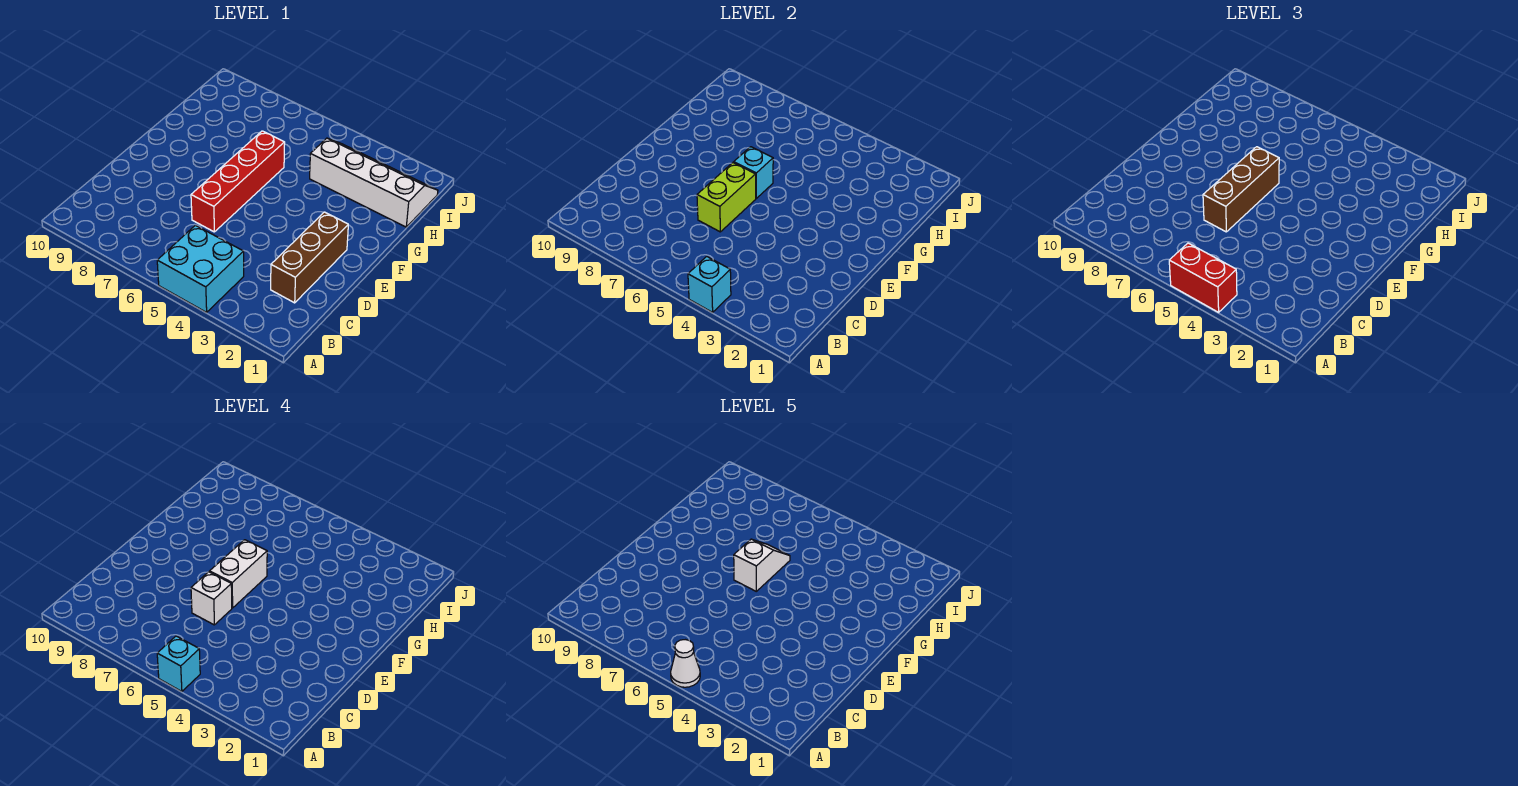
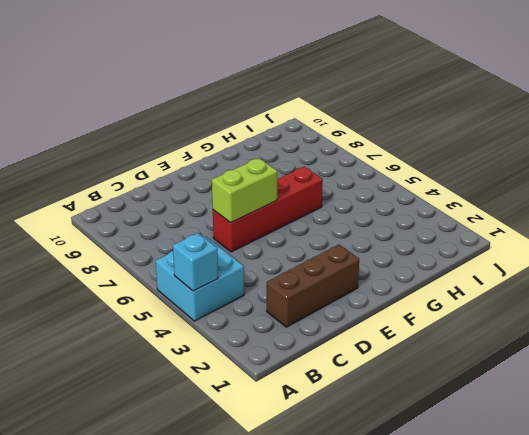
none -> white slope H1:I4 level 1 top H
none -> cyan brick F6 level 2
none -> red brick A4:A5 level 3

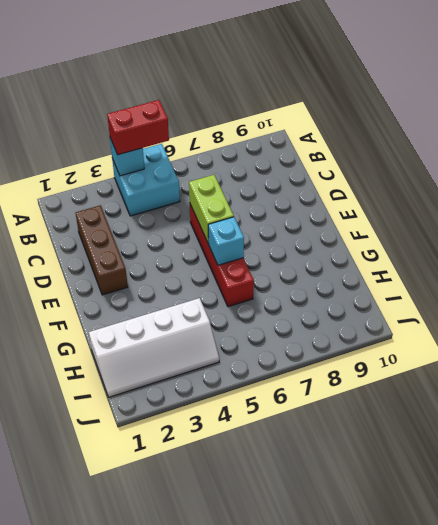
none -> brown brick D6:F6 level 3
none -> cyan brick A5 level 4
none -> white brick D6 level 4

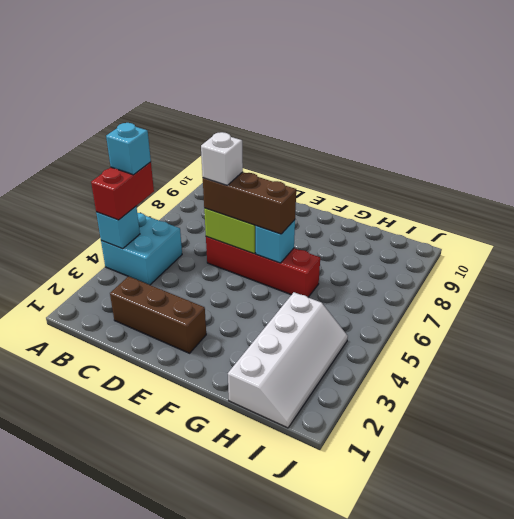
none -> white brick E6:F6 level 4
none -> white cone A5 level 5
none -> white slope F6:G6 level 5 top F

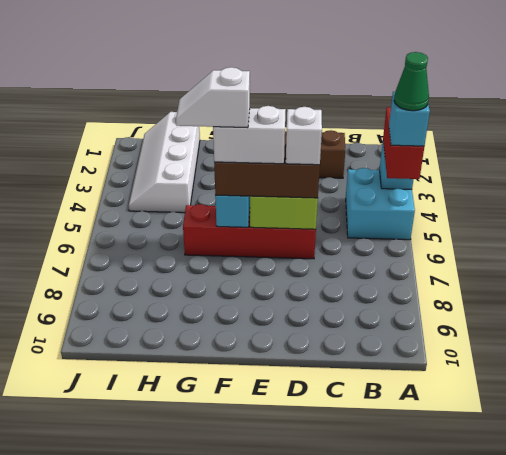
green cone A5 level 5 -> white cone A5 level 5

